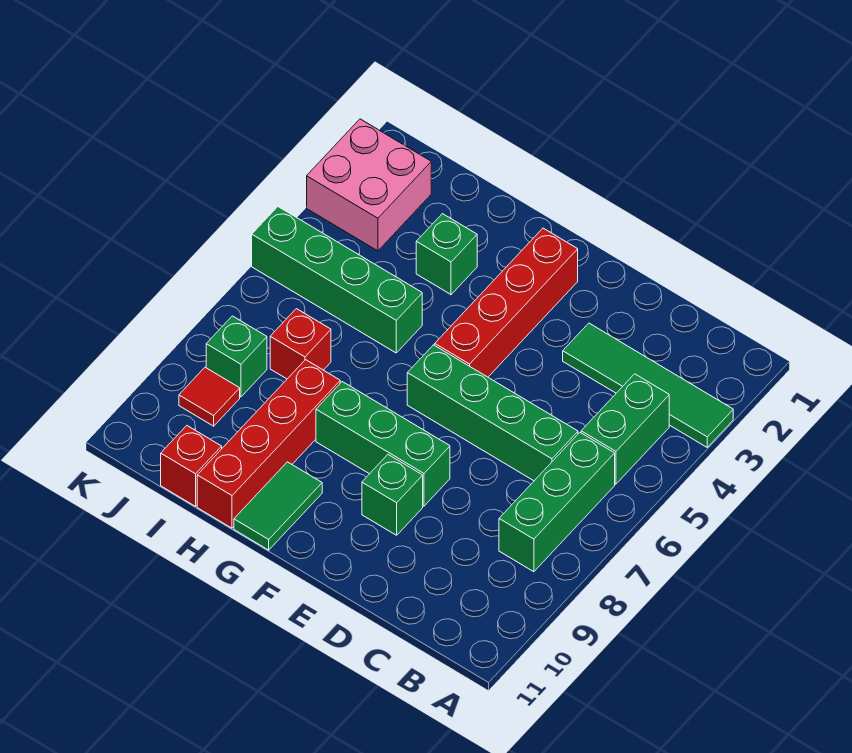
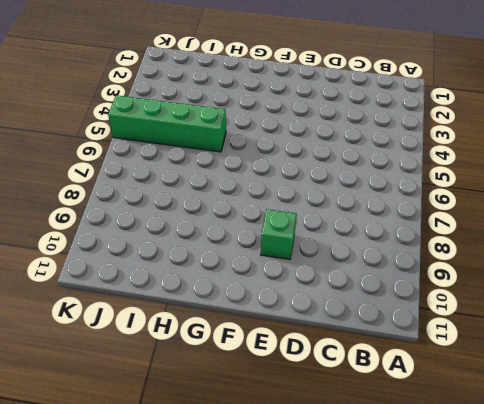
none -> green tile A3:D3 level 1
none -> green brick B4:B5 level 1
none -> green brick B6:B8 level 1

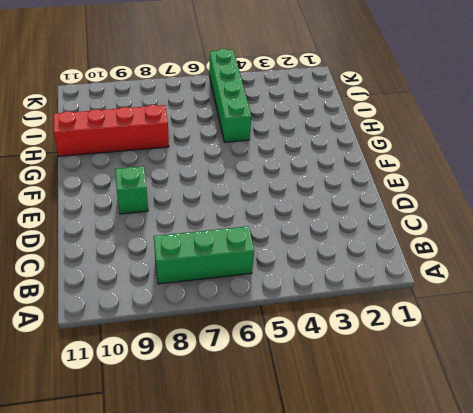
none -> green tile A3:D3 level 1
none -> green brick B4:B5 level 1
none -> green brick C6:F6 level 1

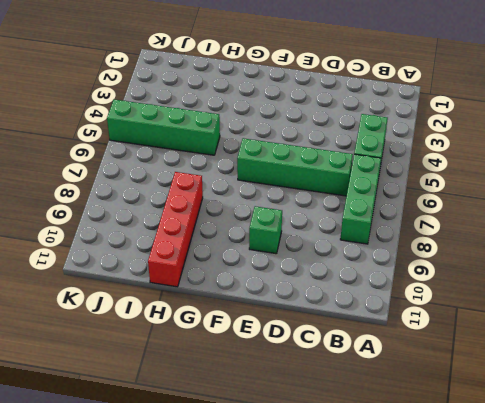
none -> green tile A3:D3 level 1
none -> green brick E8:G8 level 1
none -> red brick F2:F5 level 1

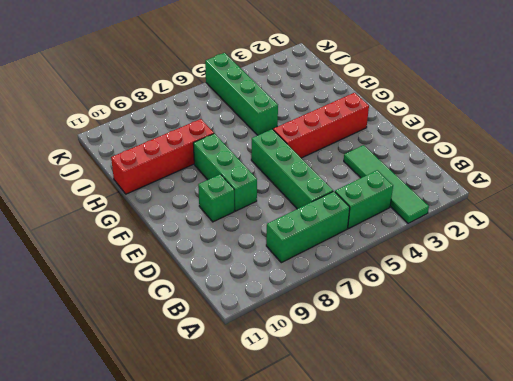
none -> green tile G10:G11 level 1
none -> green brick H3 level 1
none -> red brick I7 level 1

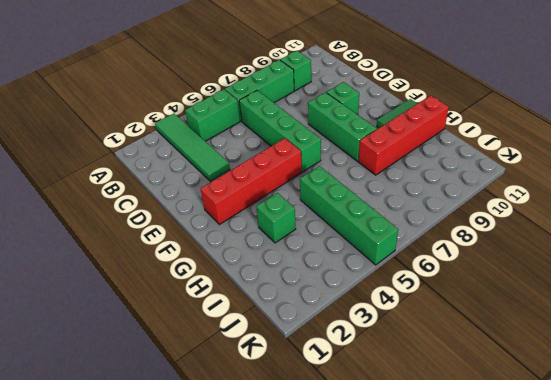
green brick B9 level 1 -> green brick J8 level 1
none -> red brick I7 level 1
none -> red brick I11 level 1
none -> pink brick J2:K3 level 1

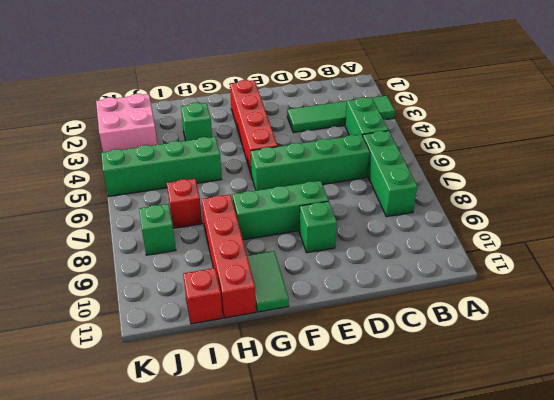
none -> red tile J9 level 1

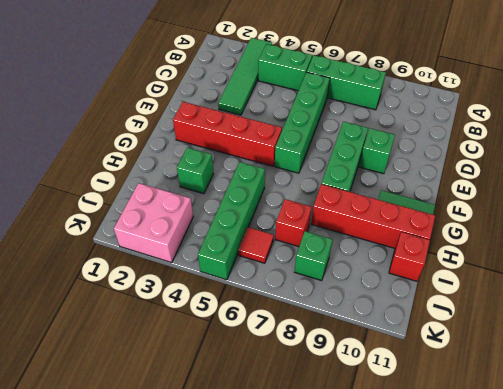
red tile J6 level 1 -> red tile J9 level 1

